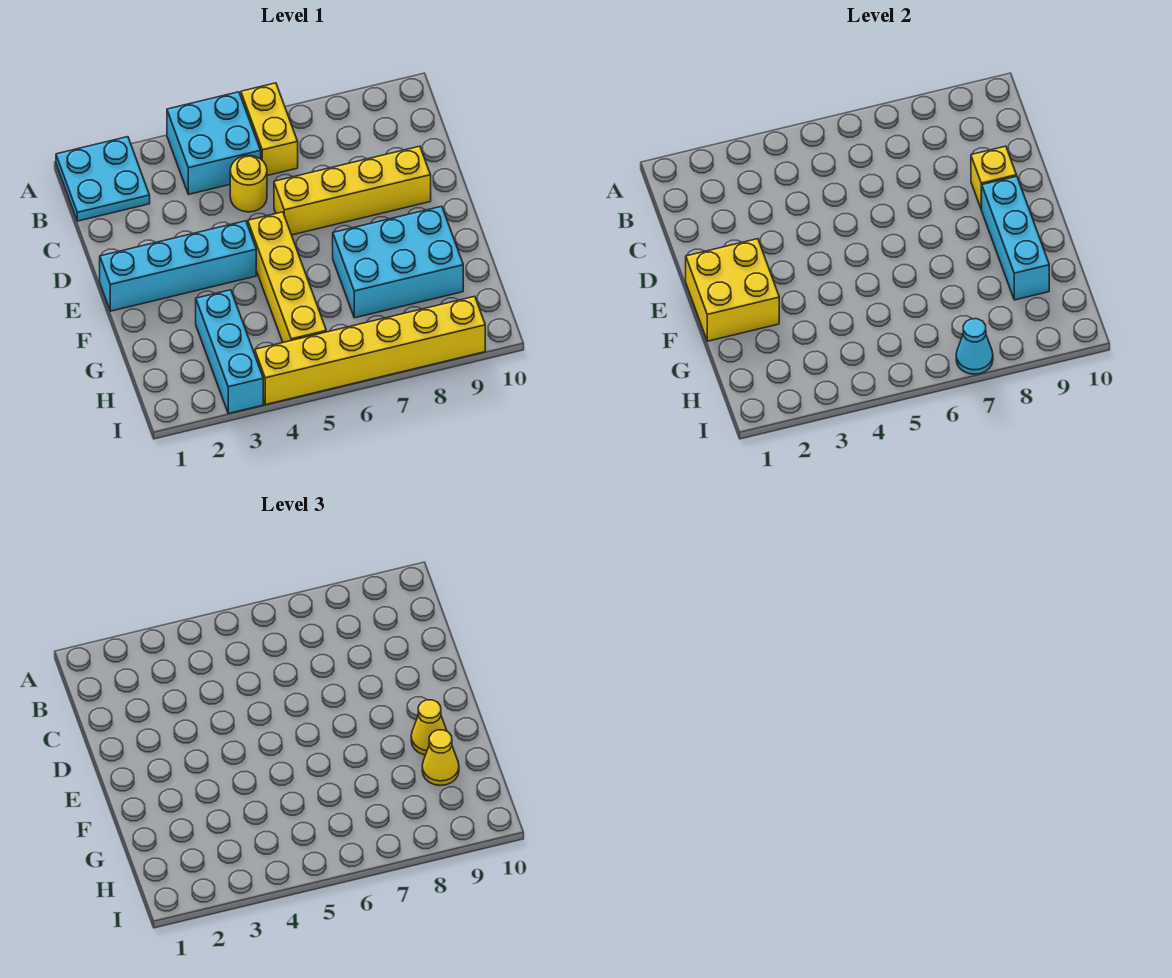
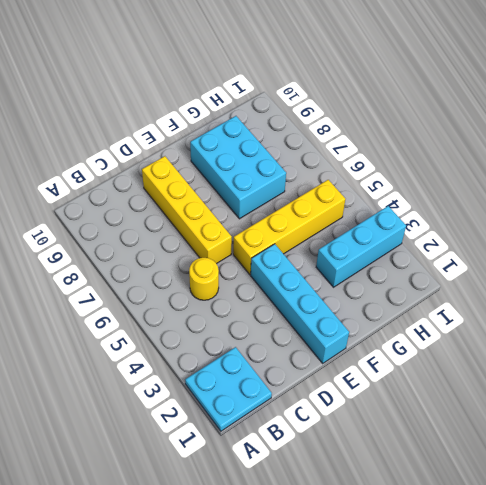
none -> cyan brick A4:B5 level 1
none -> yellow brick A6:B6 level 1
none -> yellow brick I4:I9 level 1

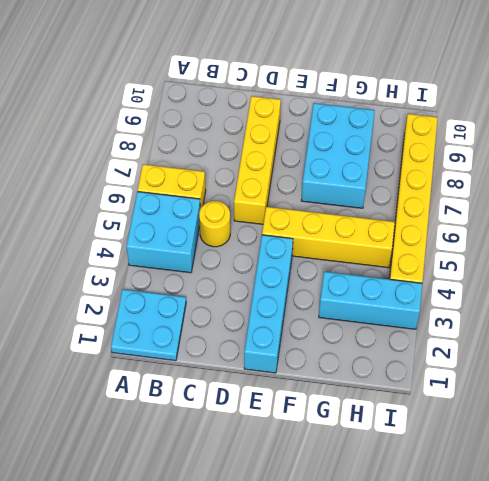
none -> yellow brick D9 level 2
none -> yellow brick E1:F2 level 2
none -> cyan brick E9:G9 level 2

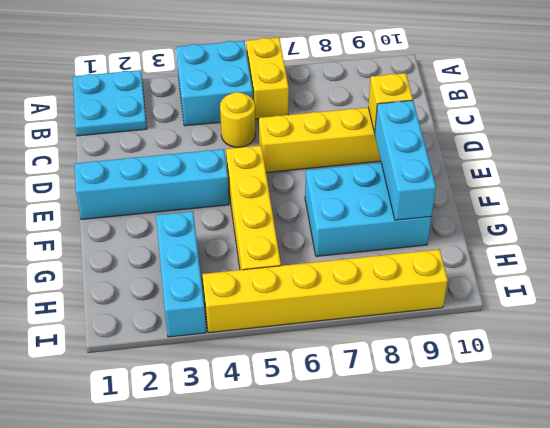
none -> yellow brick E1:F2 level 2
none -> cyan cone I7 level 2
none -> yellow cone F9 level 3

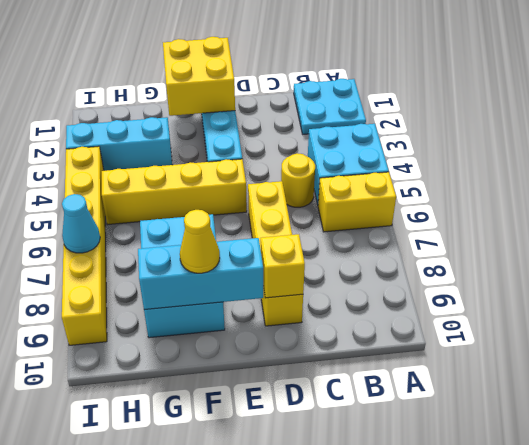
none -> yellow cone G9 level 3

